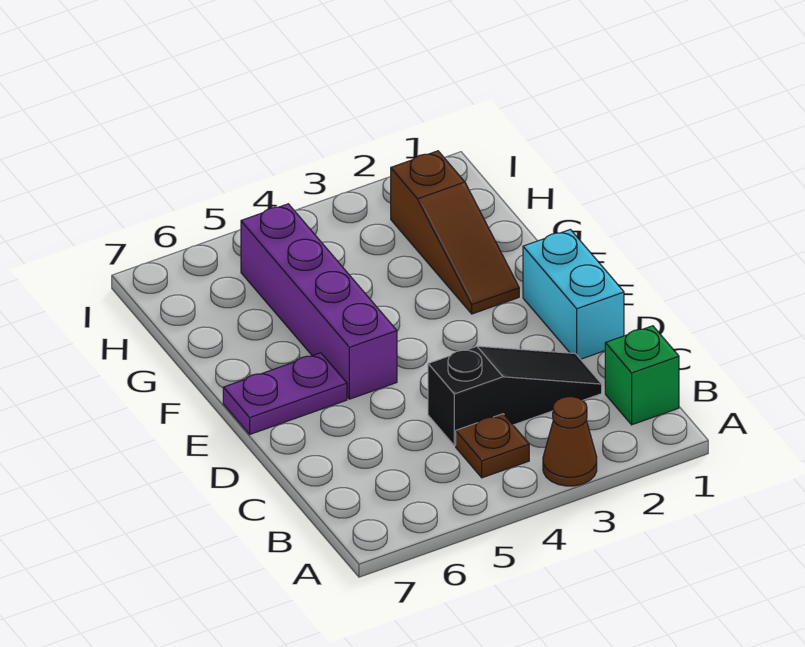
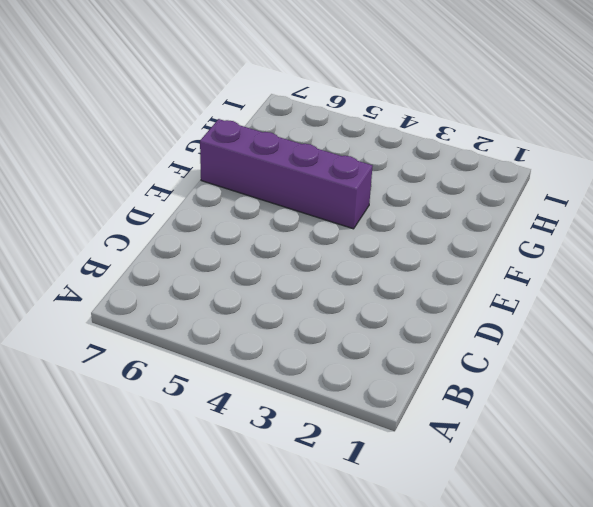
purple brick F4:F7 level 1 -> purple brick E5:H5 level 1
none -> brown cone A3 level 1
none -> green brick B1 level 1

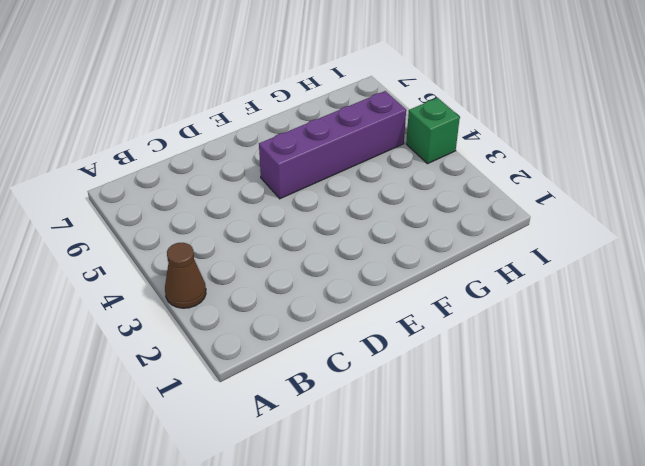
green brick I4 level 1 -> green brick B1 level 1
none -> brown plate B4 level 1
none -> black slope C2:C4 level 1 top 4

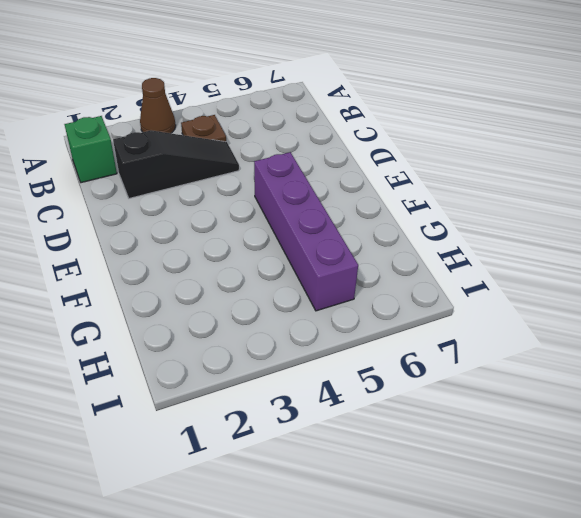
black slope C2:C4 level 1 top 2 -> black slope C2:C4 level 1 top 4
none -> cyan brick D1:E1 level 1
none -> purple plate E6:E7 level 1

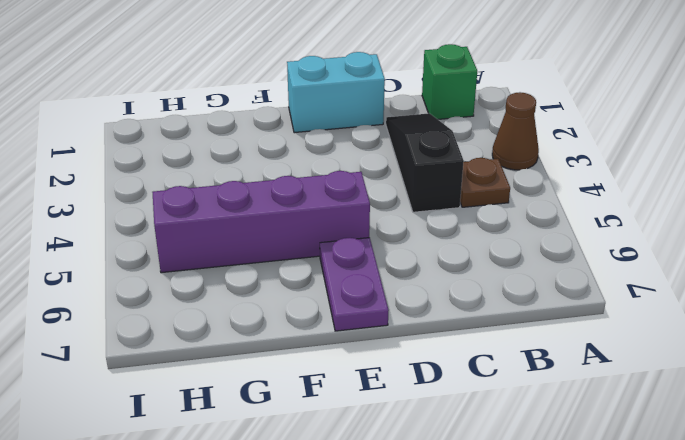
none -> brown slope F2:H2 level 1 top H

